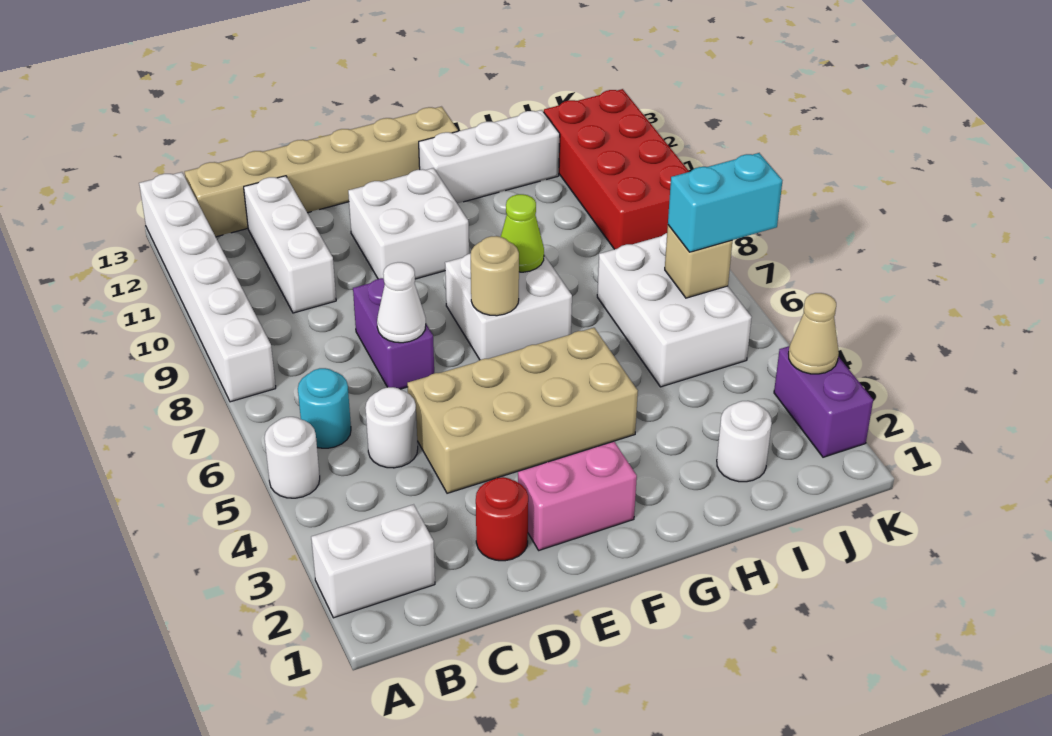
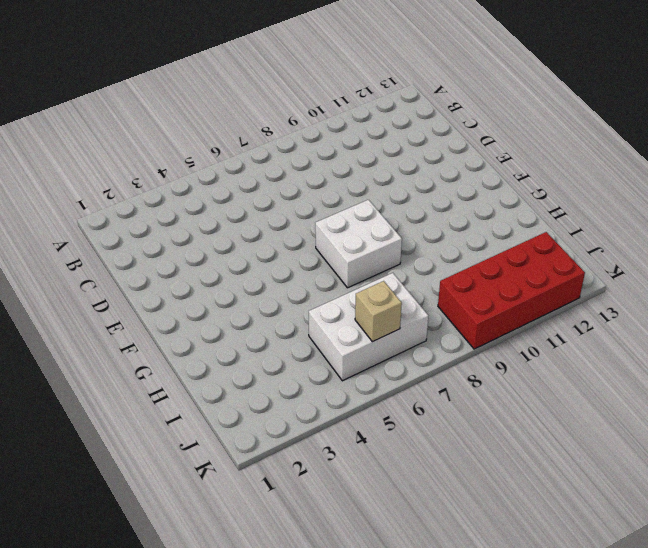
none -> white brick A2:B2 level 1
none -> white round brick A5 level 1
none -> white brick A8:A13 level 1

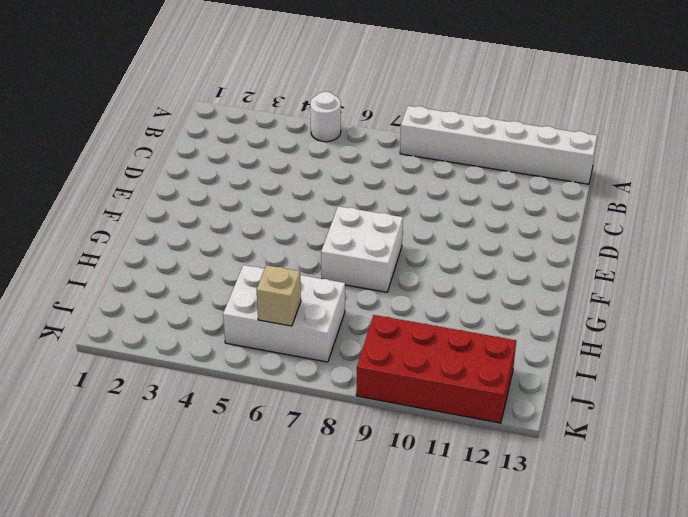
none -> white brick A2:B2 level 1
none -> cyan round brick B6 level 1
none -> tan brick B13:G13 level 1

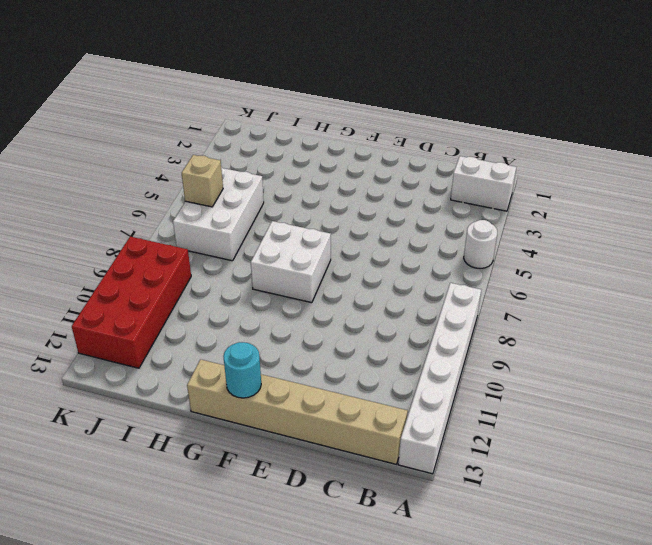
cyan round brick F13 level 2 -> cyan round brick B6 level 1
none -> white round brick C5 level 1
none -> white brick C10:C12 level 1
none -> red round brick D2 level 1

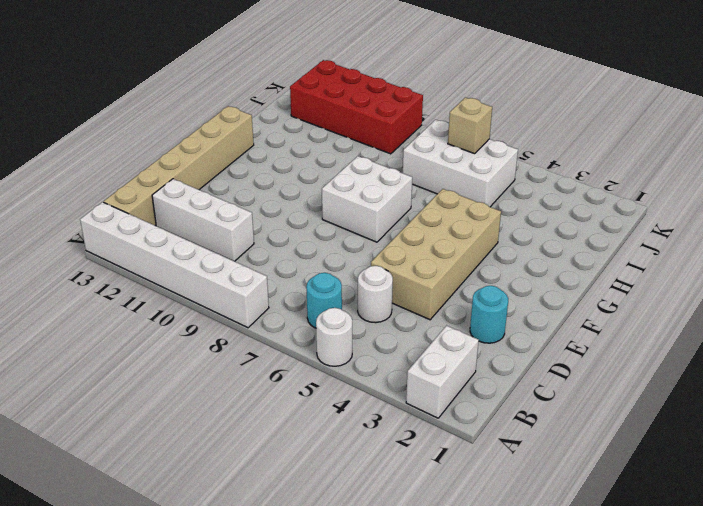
cyan round brick D2 level 1 -> red round brick D2 level 1
none -> purple brick D7:D8 level 1
none -> pink brick E2:F2 level 1
none -> white brick E10:F11 level 1

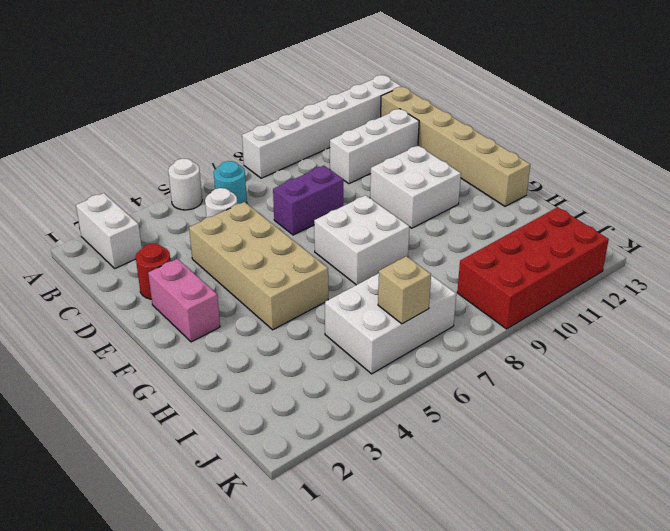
none -> white brick G12:I12 level 1
none -> white round brick I2 level 1
none -> purple brick K2:K3 level 1

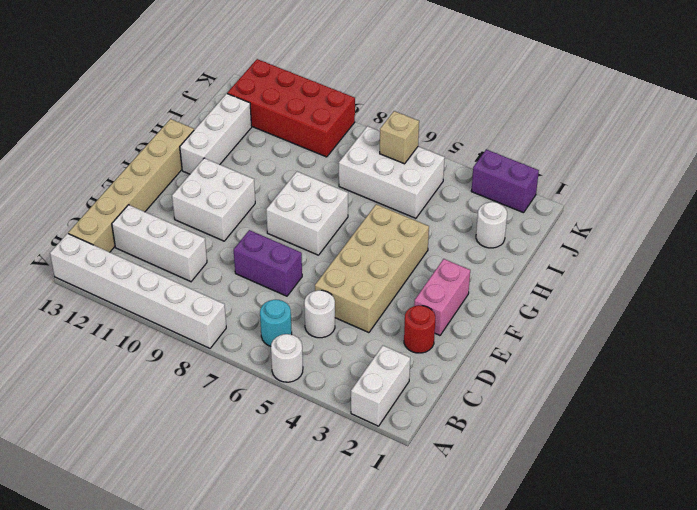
none -> white cone D7 level 2
none -> tan round brick F7 level 2
none -> lime cone G8 level 2

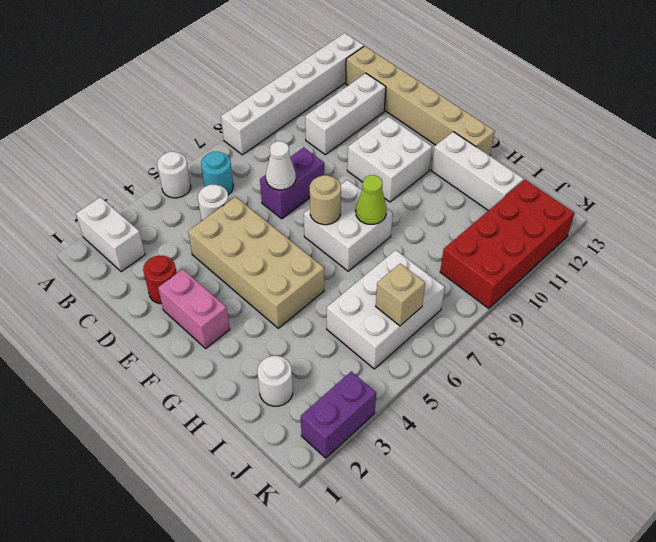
none -> tan cone K3 level 2
none -> cyan brick J6:K6 level 3

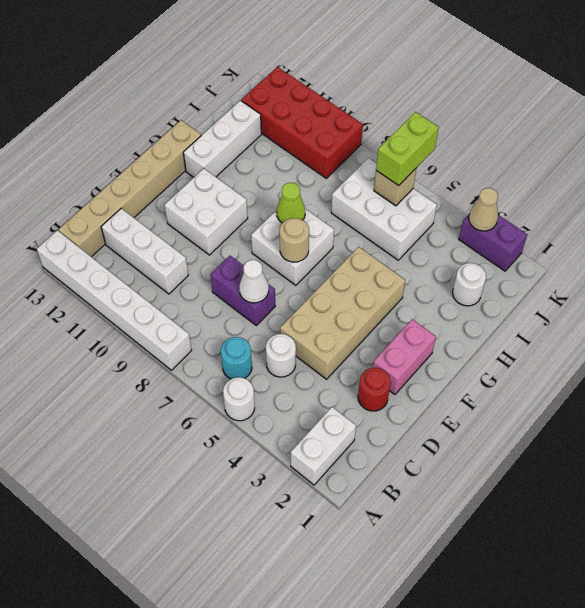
lime brick J6:K6 level 3 -> cyan brick J6:K6 level 3

